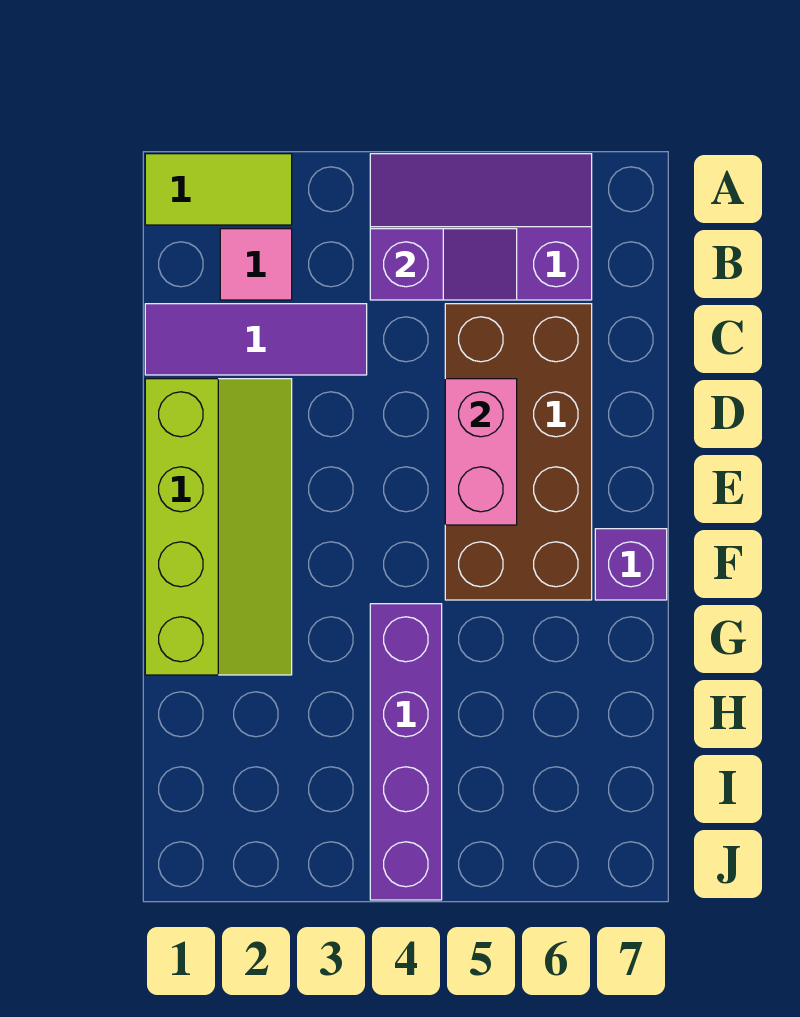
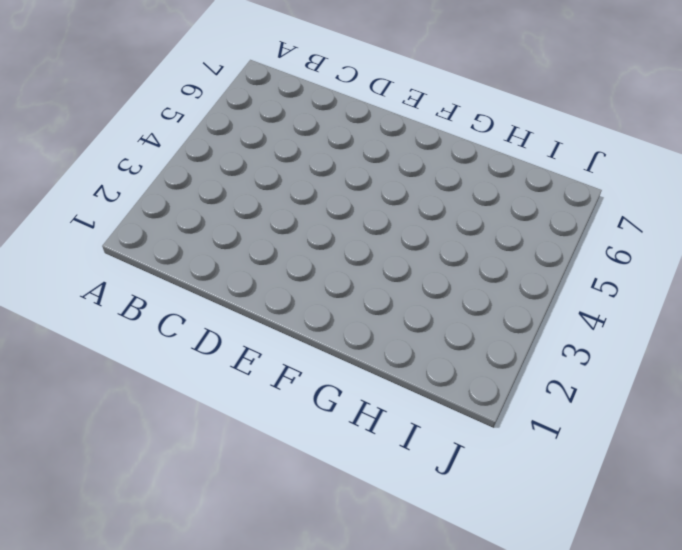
none -> lime tile A1:A2 level 1
none -> purple slope A4:B6 level 1 top B

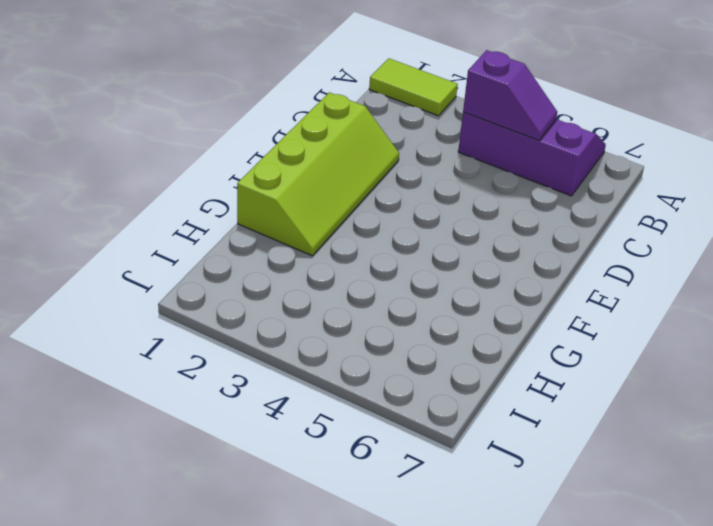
none -> pink tile B2 level 1
none -> purple tile C1:C3 level 1

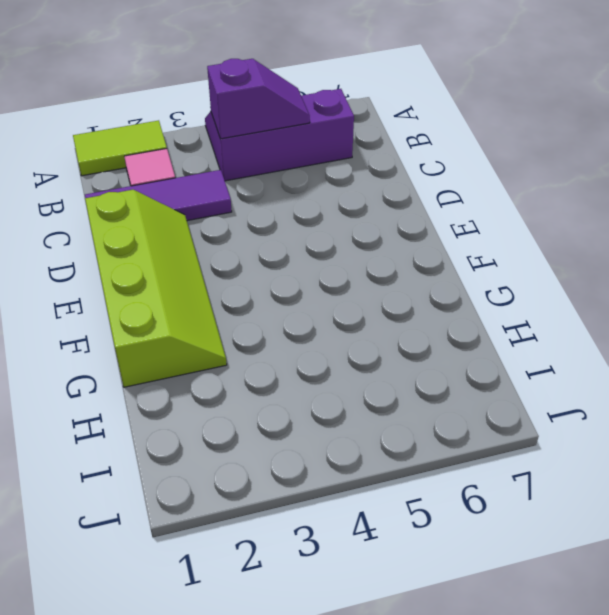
none -> brown brick C5:F6 level 1
none -> purple brick F7 level 1

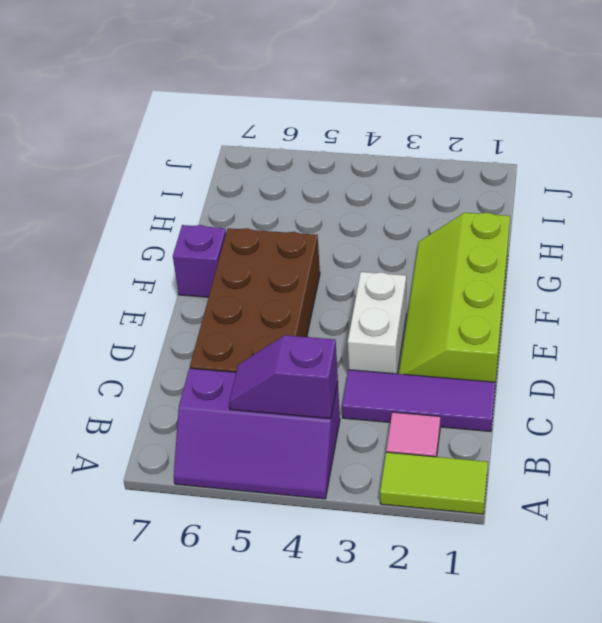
white brick D3:E3 level 1 -> none
none -> purple brick G4:J4 level 1
none -> pink brick D5:E5 level 2

